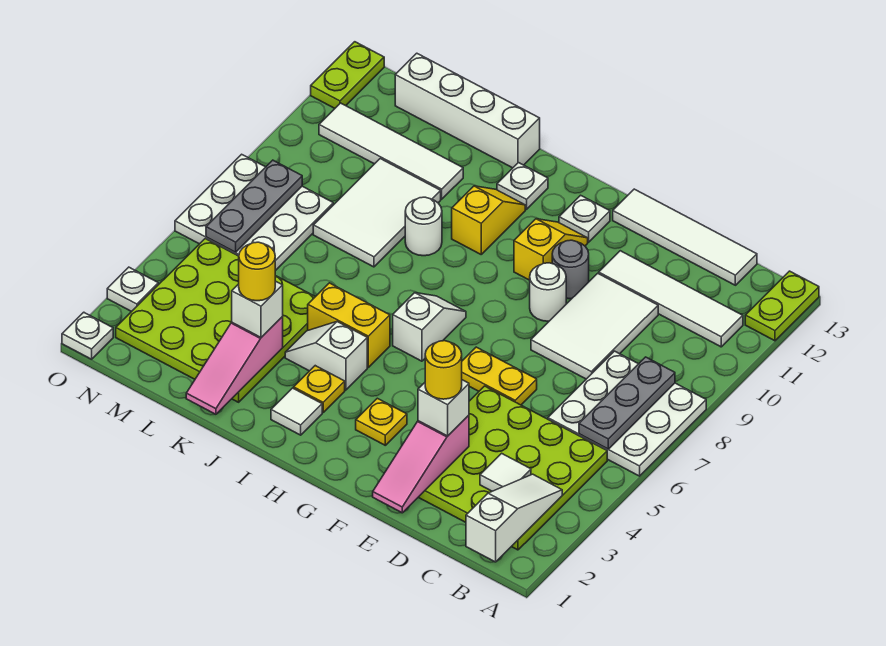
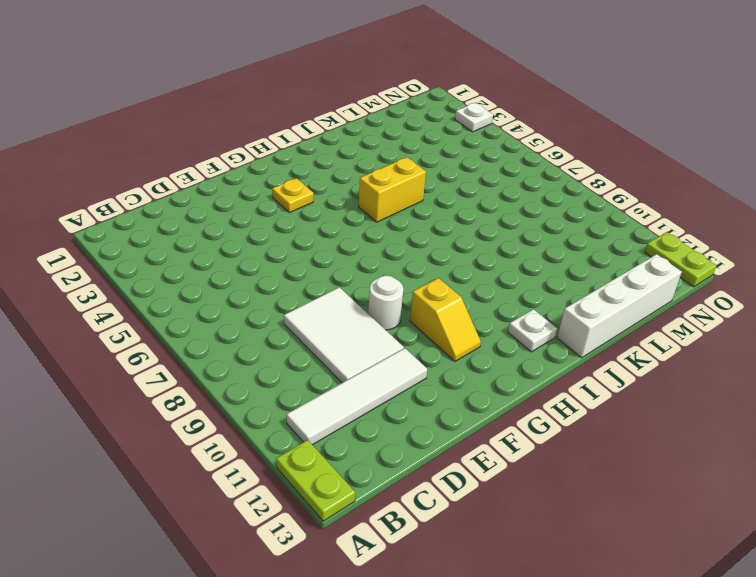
none -> white plate A6:C8 level 1
none -> lime plate B2:E5 level 1
none -> white tile C13:F13 level 1
none -> yellow plate E6:F6 level 1

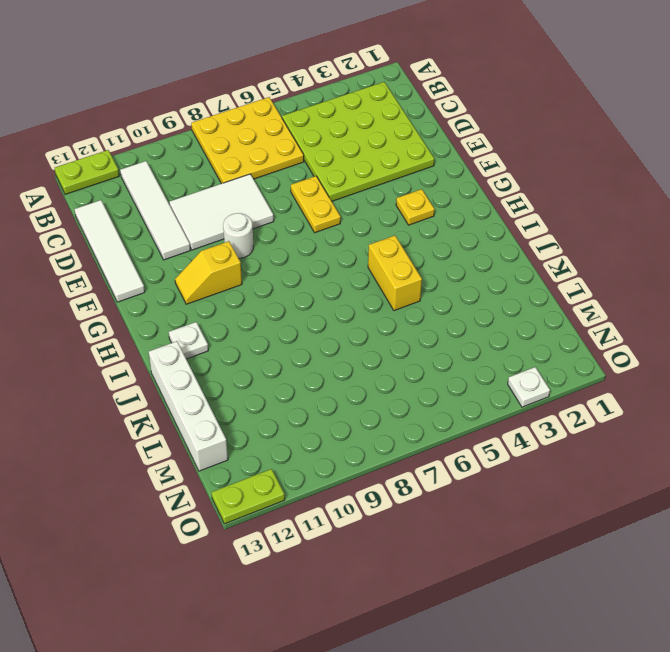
yellow plate A6:C8 level 1 -> white plate A6:C8 level 1
none -> grey round brick F10 level 1
none -> white plate G12 level 1
none -> white slope H6:H7 level 1 top 6
none -> white tile I2 level 1

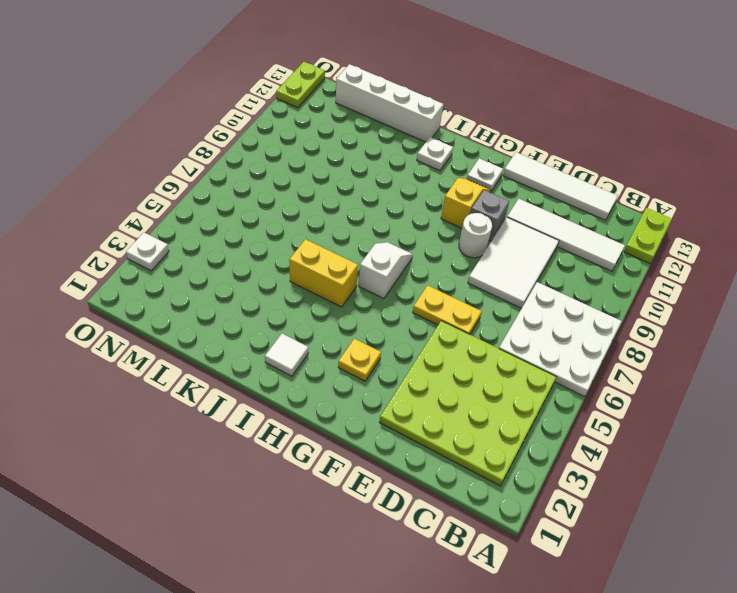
grey brick F10 level 1 -> grey round brick F10 level 1
none -> yellow plate I3 level 1
none -> white slope I4:J4 level 1 top I
none -> yellow slope I10:I11 level 1 top 10
none -> white round brick J9 level 1

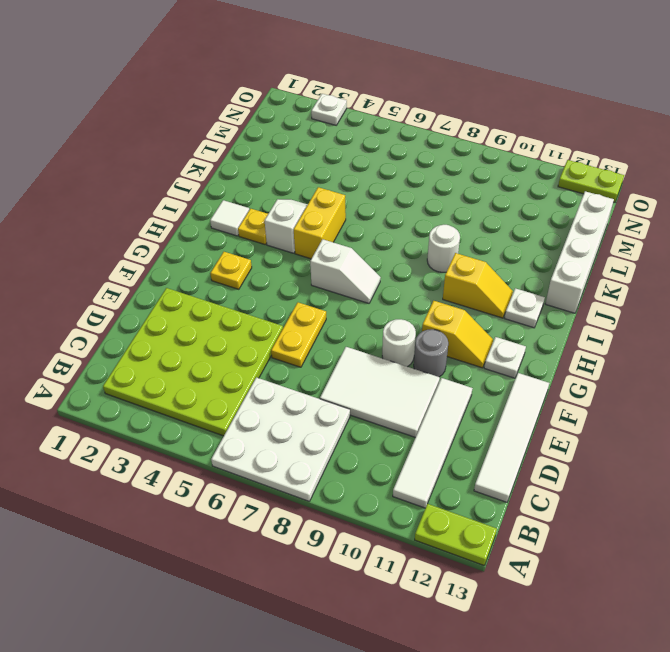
none -> lime plate K2:N5 level 1
none -> white tile K8:L10 level 1
none -> white tile K11:N11 level 1
none -> white plate M6:O8 level 1

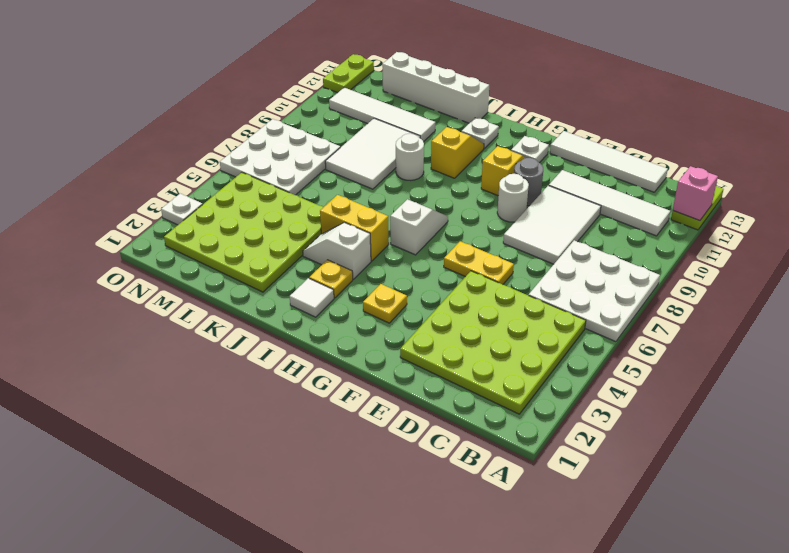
pink brick A12 level 2 -> none
none -> white plate O1 level 1
none -> white slope B1:B3 level 2 top 1
none -> grey plate B6:B8 level 2
none -> white tile C3 level 2

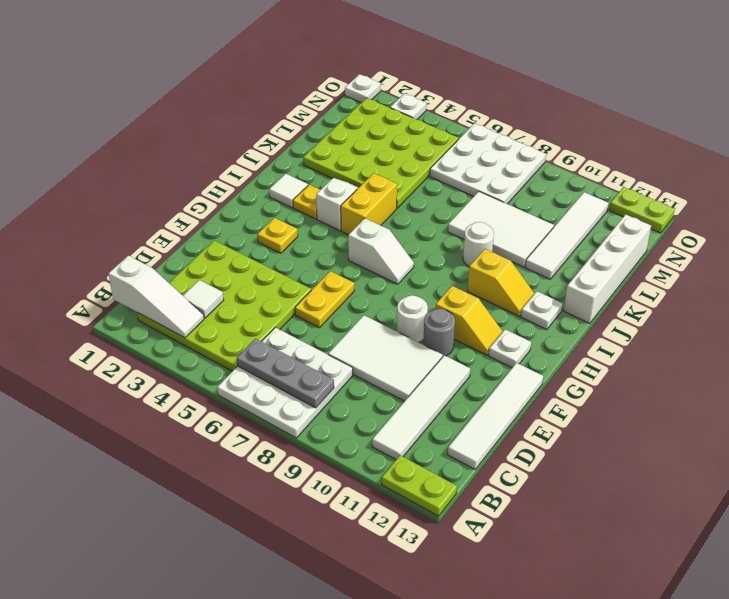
none -> pink slope E1:E3 level 2 top 3
none -> pink slope K1:K3 level 2 top 3
none -> grey plate N6:N8 level 2
none -> white brick E3 level 3

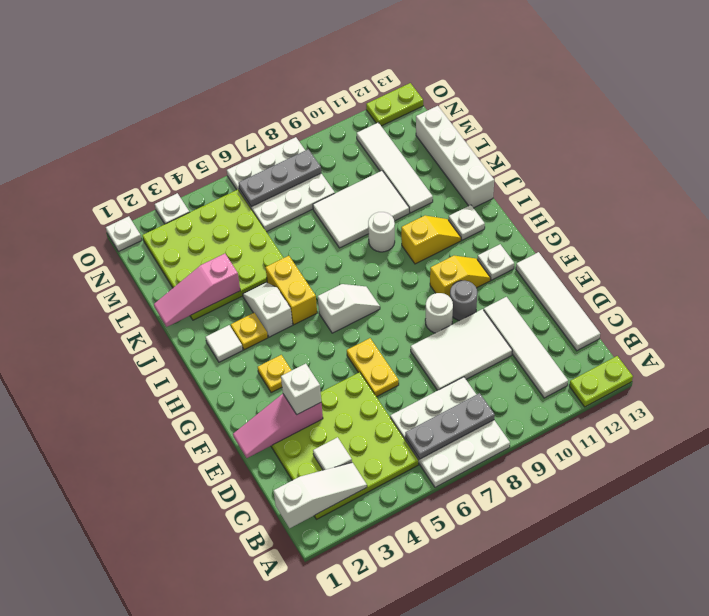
none -> white brick K3 level 3
none -> yellow round brick E3 level 4
none -> yellow round brick K3 level 4

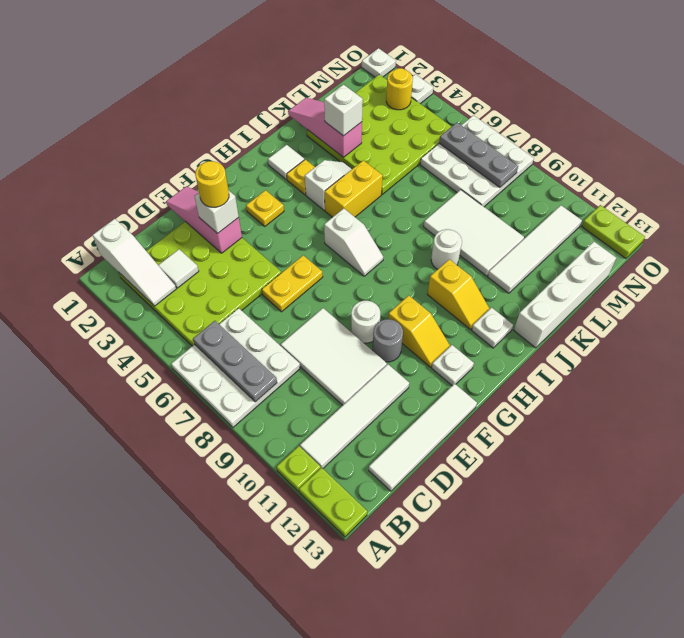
lime plate A11 level 1 -> none
yellow round brick N3 level 2 -> yellow round brick K3 level 4

